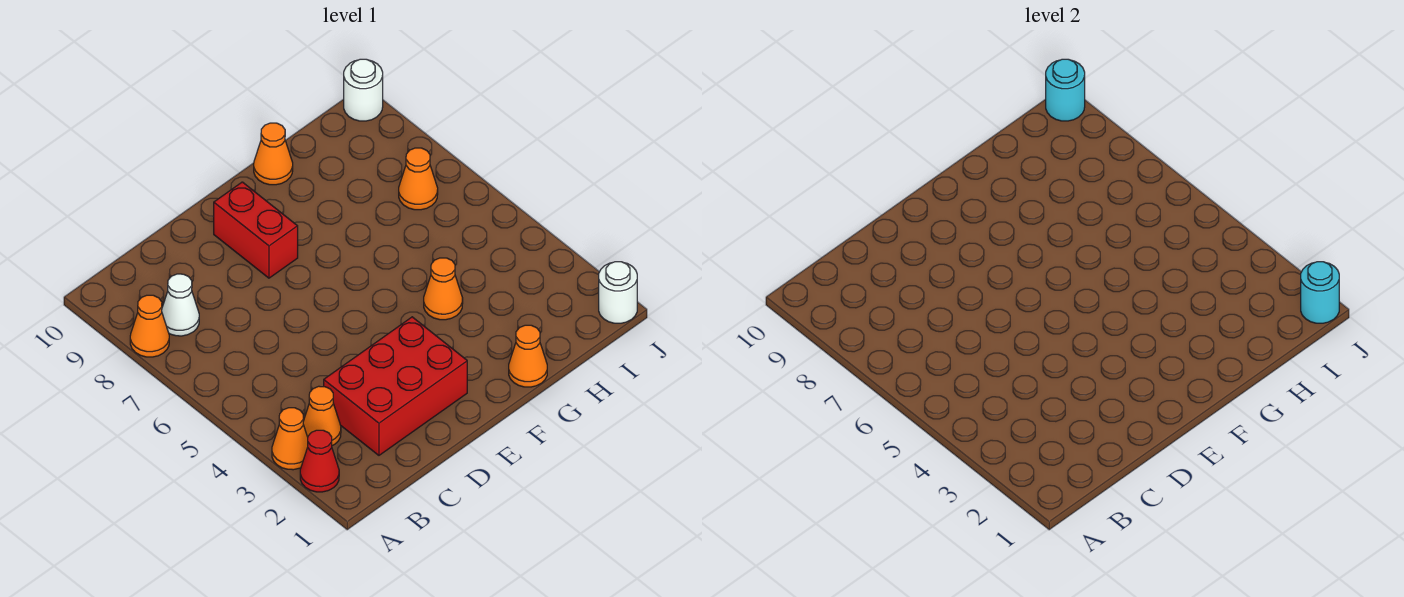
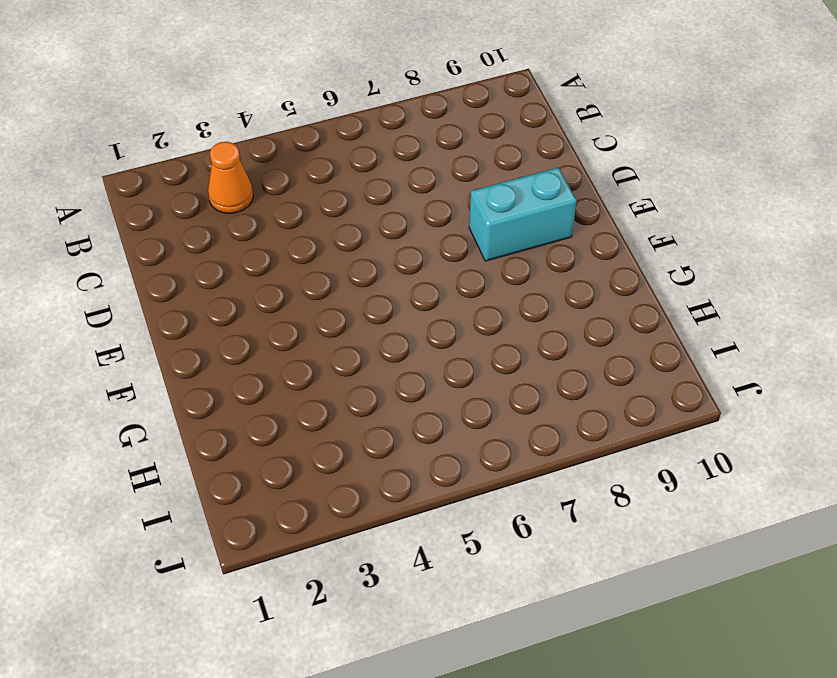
cyan brick E8:E9 level 1 -> red brick E8:E9 level 1
none -> red cone A2 level 1
none -> orange cone A3 level 1
none -> orange cone A8 level 1

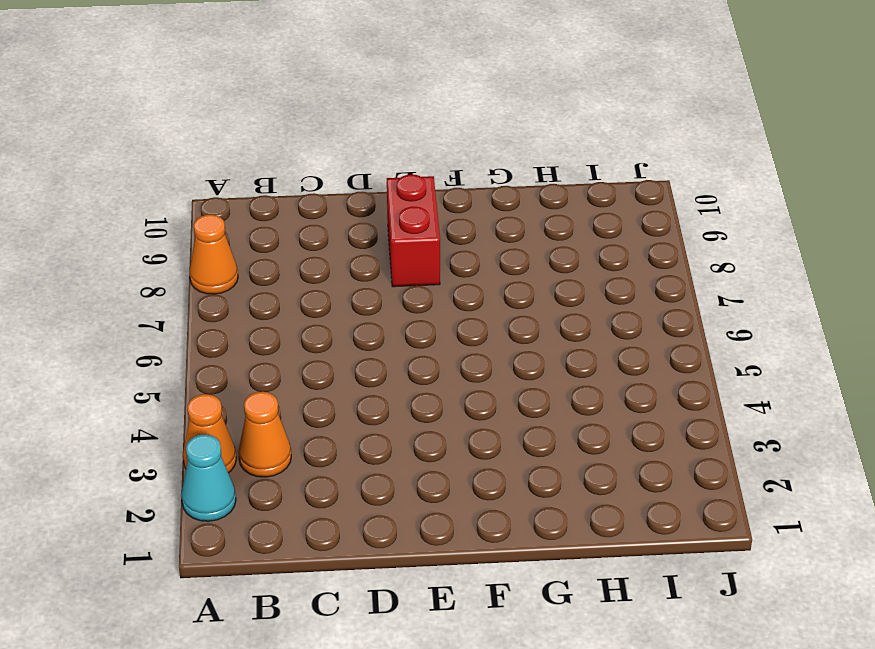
cyan cone A2 level 1 -> red cone A2 level 1
none -> white cone B8 level 1
none -> red brick C2:E3 level 1
none -> orange cone G1 level 1

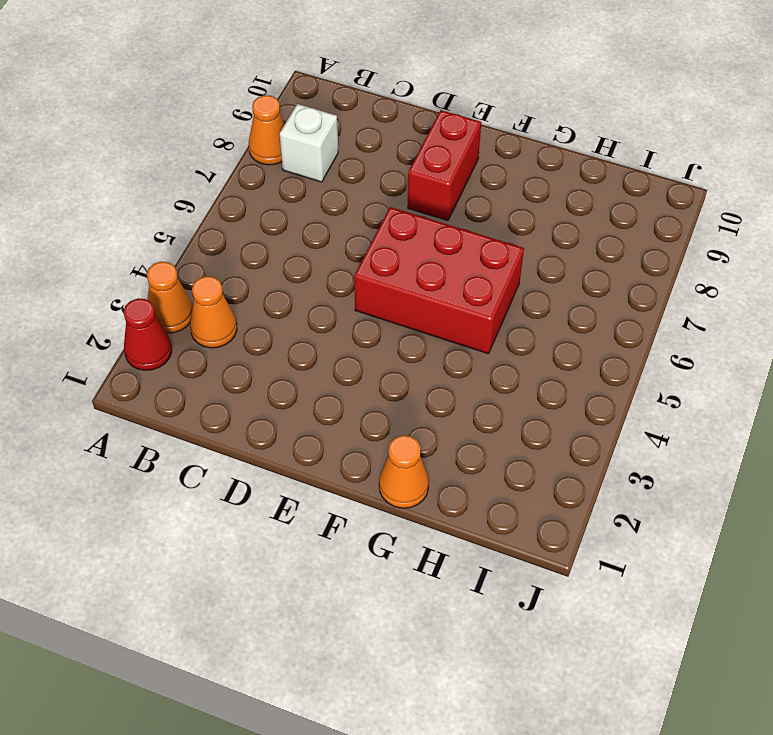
white brick B8 level 1 -> white cone B8 level 1
red brick E5:G6 level 1 -> red brick C2:E3 level 1
none -> orange cone G4 level 1
none -> orange cone G10 level 1
none -> orange cone I7 level 1

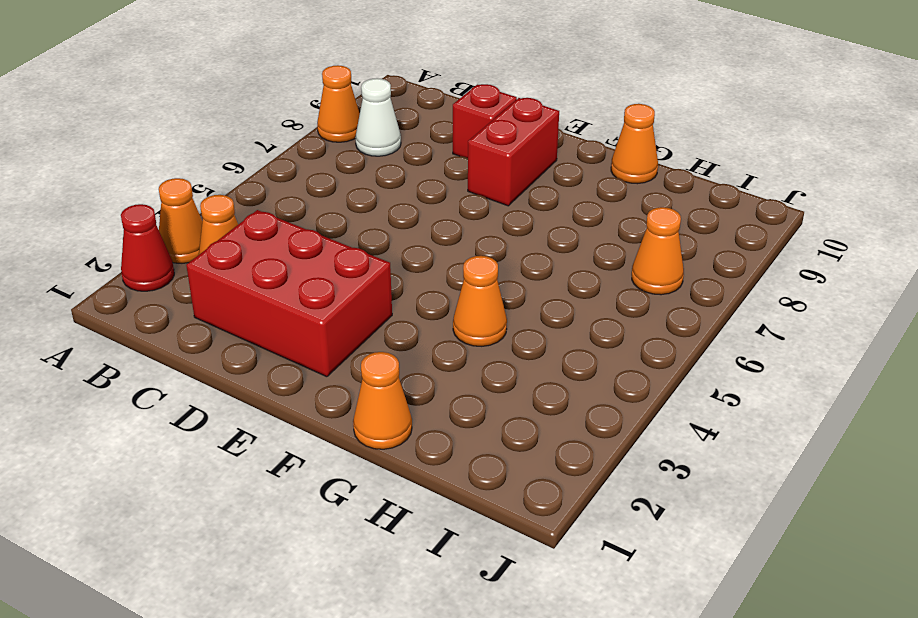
red brick D9 level 1 -> none
none -> white round brick J1 level 1
none -> white round brick J10 level 1
none -> cyan round brick J1 level 2

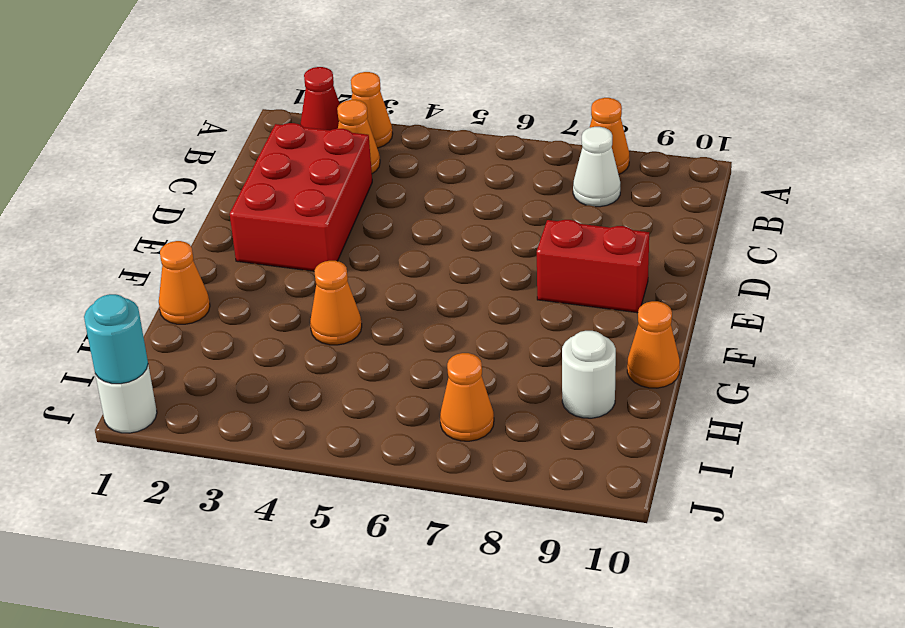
white round brick H9 level 1 -> white round brick J10 level 1
none -> cyan round brick J10 level 2

